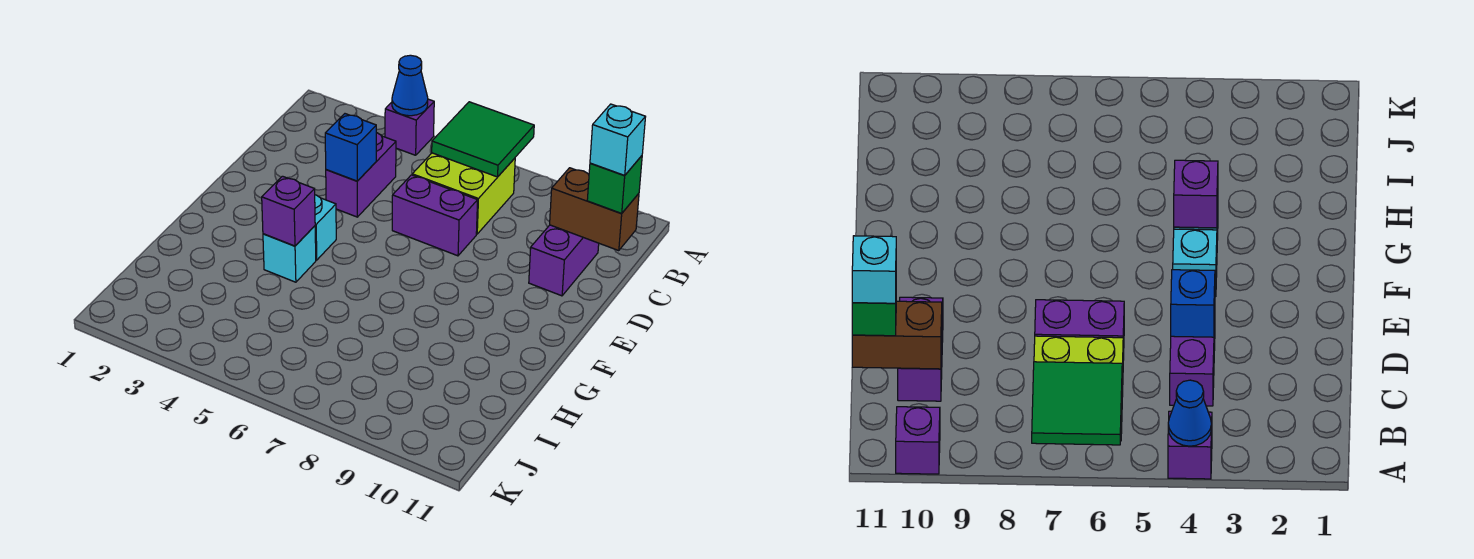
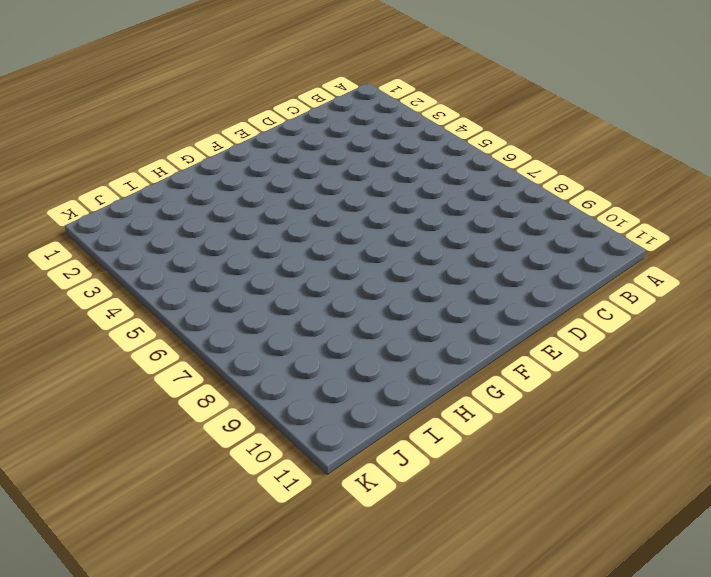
none -> purple brick A4 level 1
none -> purple brick A10 level 1
none -> lime brick B6:C7 level 1

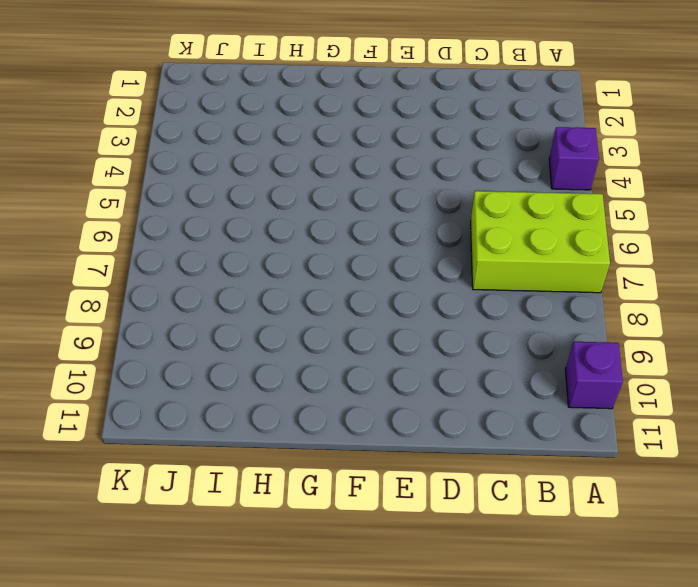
lime brick A6:C7 level 1 -> lime brick B6:C7 level 1
none -> purple brick C4:D4 level 1
none -> purple brick C10:D10 level 1
none -> purple brick D6:D7 level 1

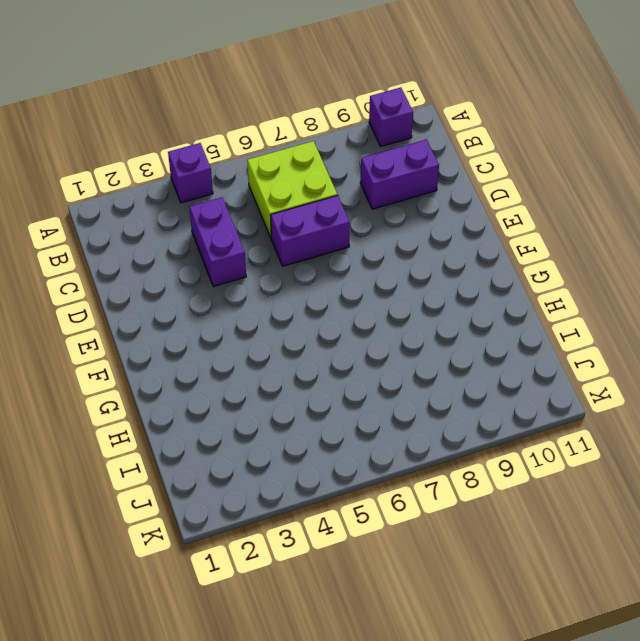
purple brick C9:C10 level 1 -> purple brick C10:D10 level 1
none -> cyan brick F4 level 1
none -> cyan brick G4 level 1
none -> blue cone A4 level 2

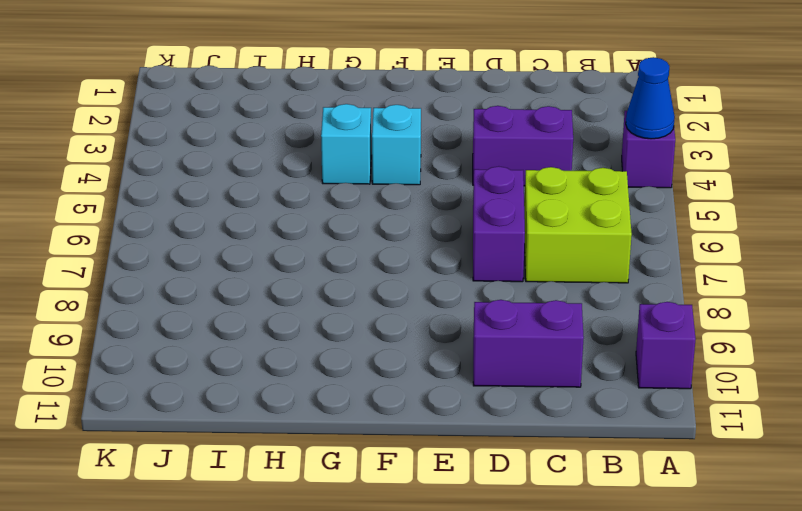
none -> green tile A6:B7 level 2
none -> brown brick C10:C11 level 2
none -> blue brick D4 level 2

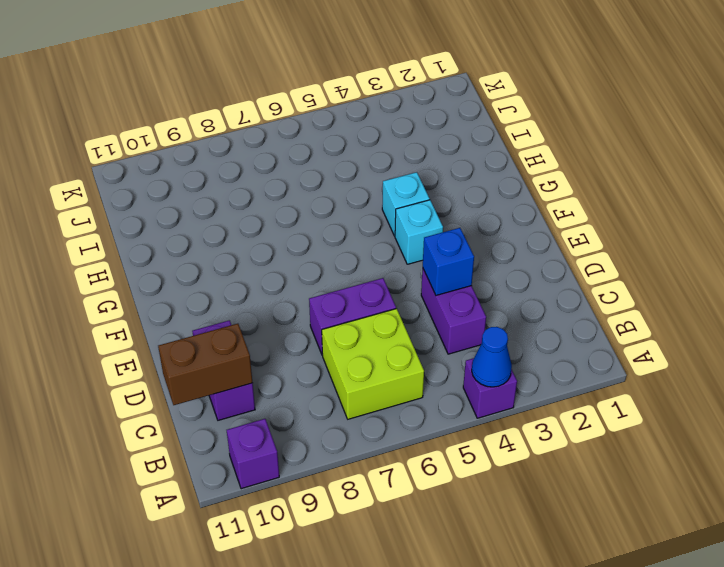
none -> green tile A6:B7 level 2
none -> purple brick G4 level 2
none -> green brick C11 level 3

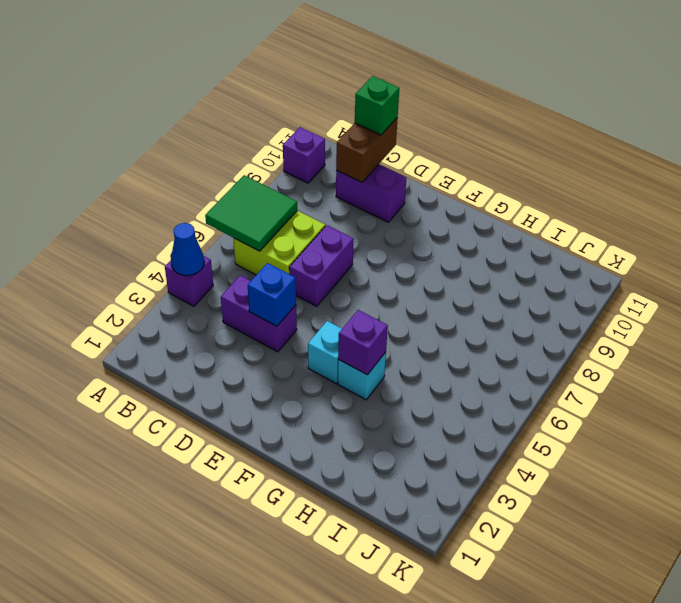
none -> cyan brick C11 level 4

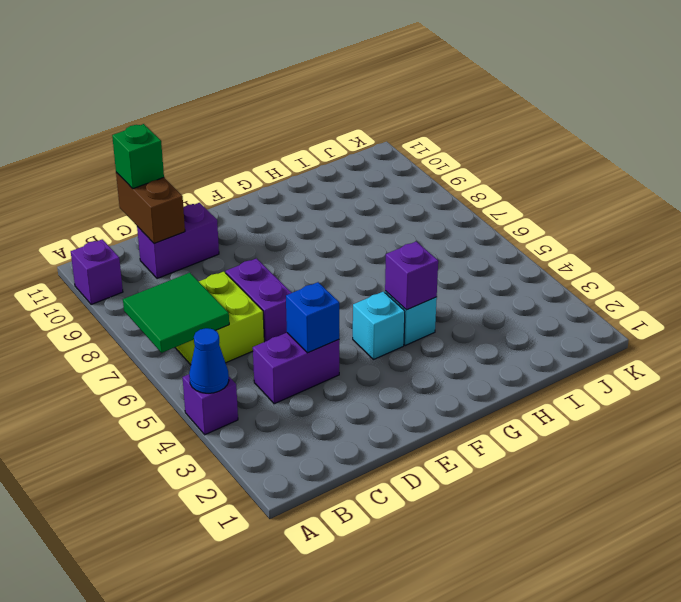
none -> cyan brick C11 level 4

